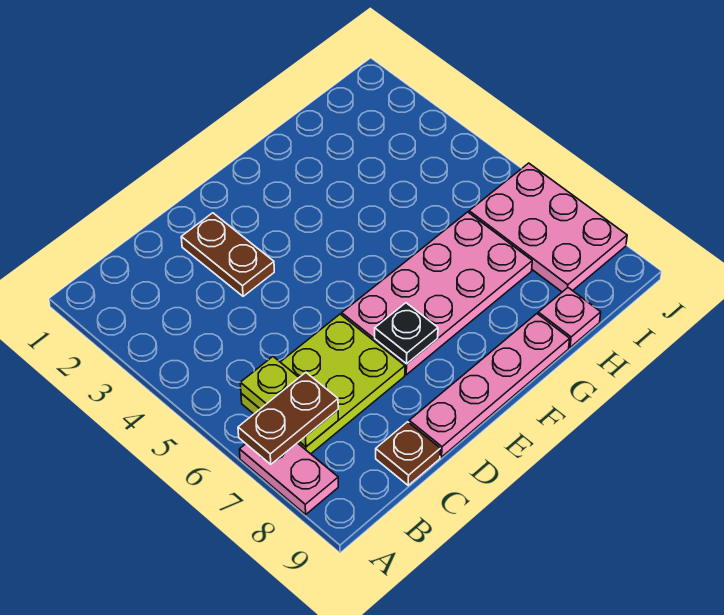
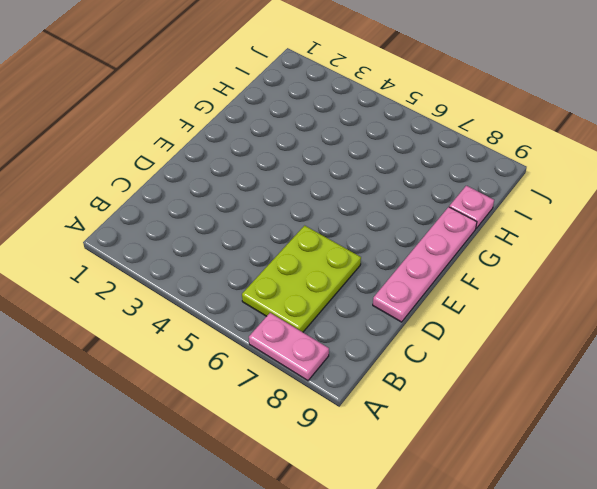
none -> brown plate C9 level 1
none -> brown plate D2:D3 level 1

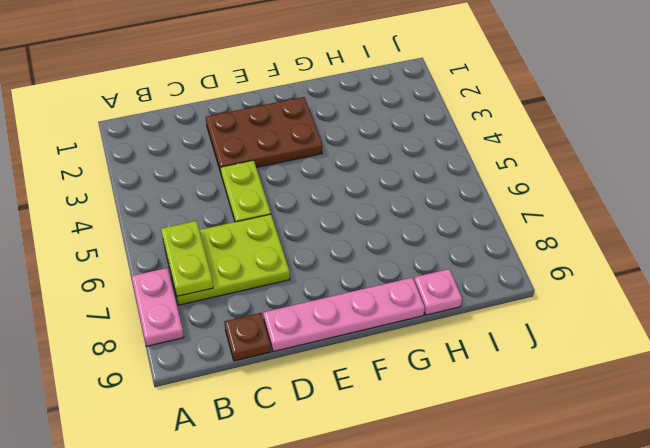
brown plate D2:F3 level 1 -> brown plate D2:D3 level 1
lime plate D4:D5 level 1 -> none
none -> pink plate E6:H7 level 1
none -> pink plate I6:J8 level 1

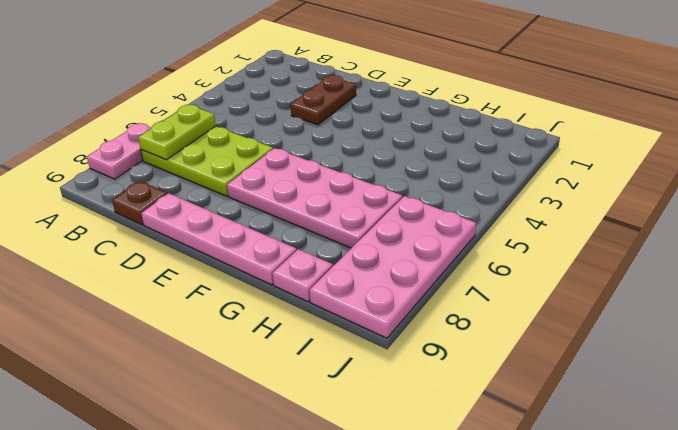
pink plate I6:J9 level 1 -> pink plate I6:J8 level 1
none -> black plate E7 level 2
none -> brown plate A7:B7 level 3

